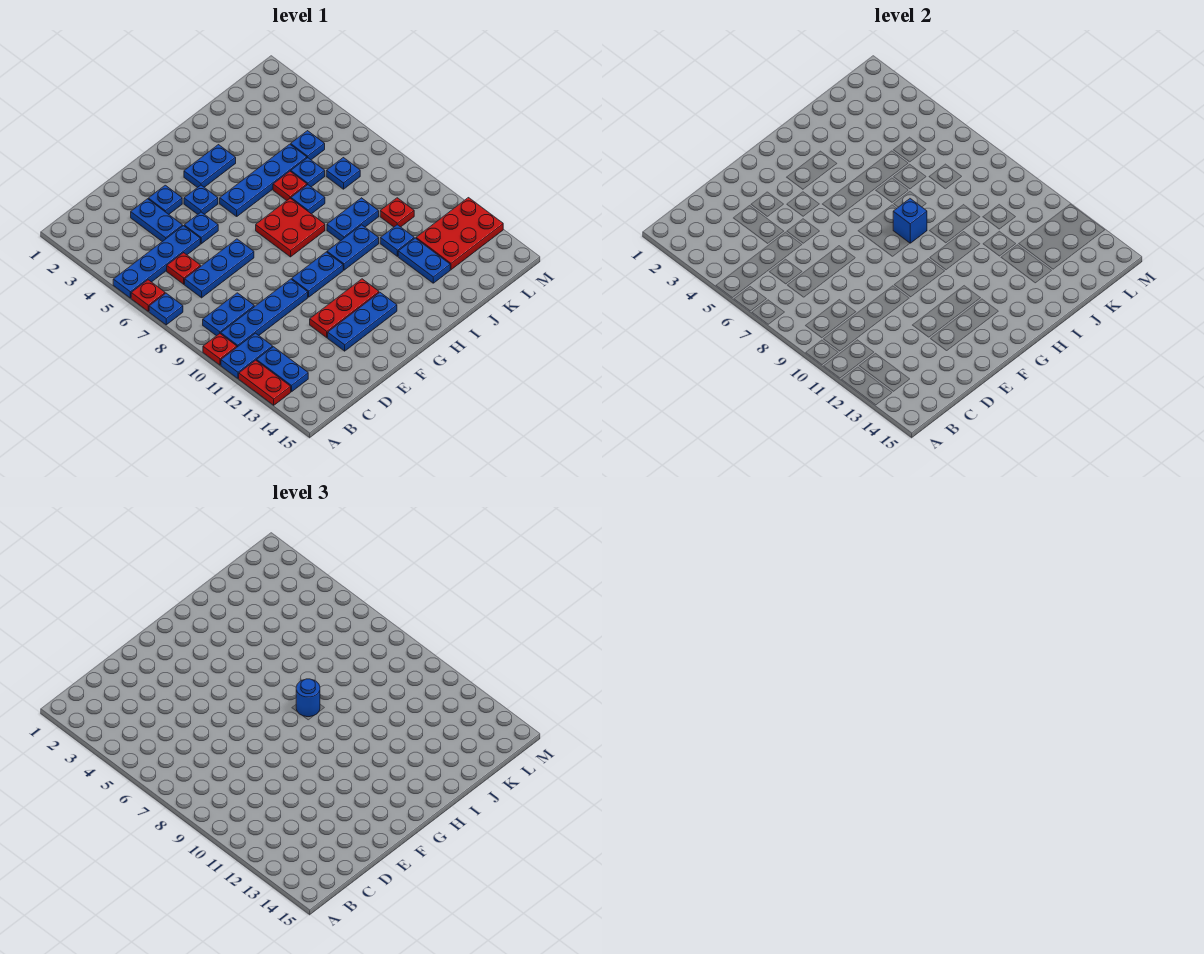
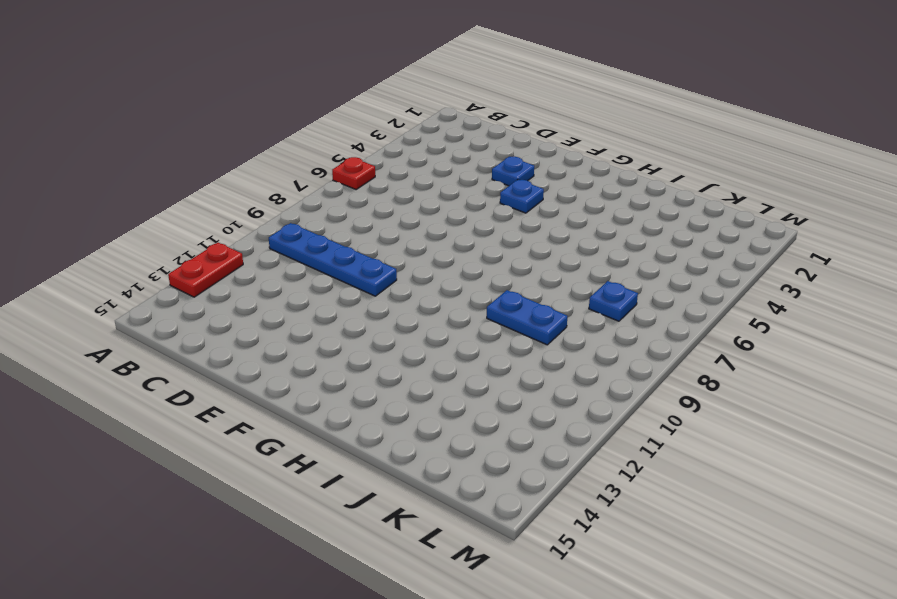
none -> blue plate A5:D5 level 1
none -> blue plate A7 level 1
none -> red plate A10 level 1
none -> blue plate A11:B11 level 1

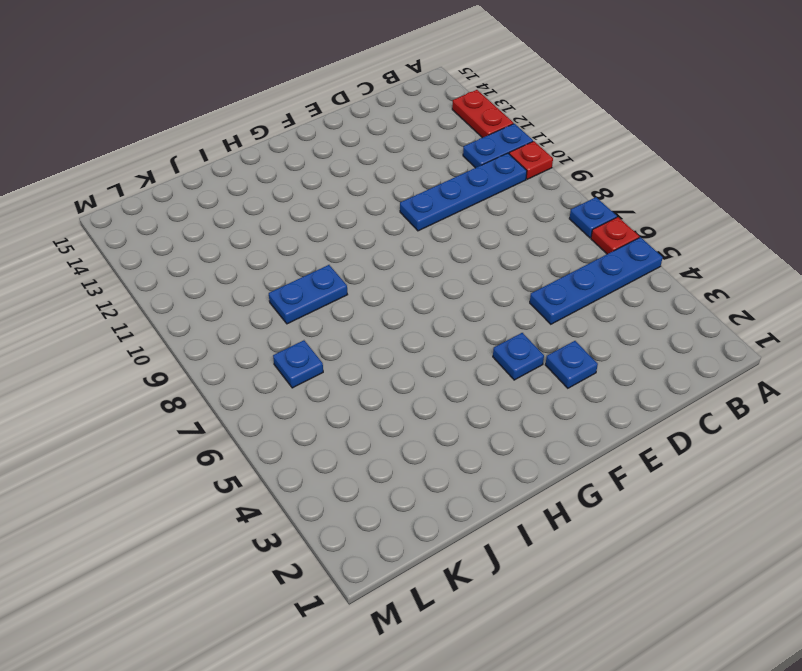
none -> blue plate B9:C9 level 1
none -> blue plate B12:B13 level 1
none -> red plate C6 level 1
none -> blue plate C7:E7 level 1

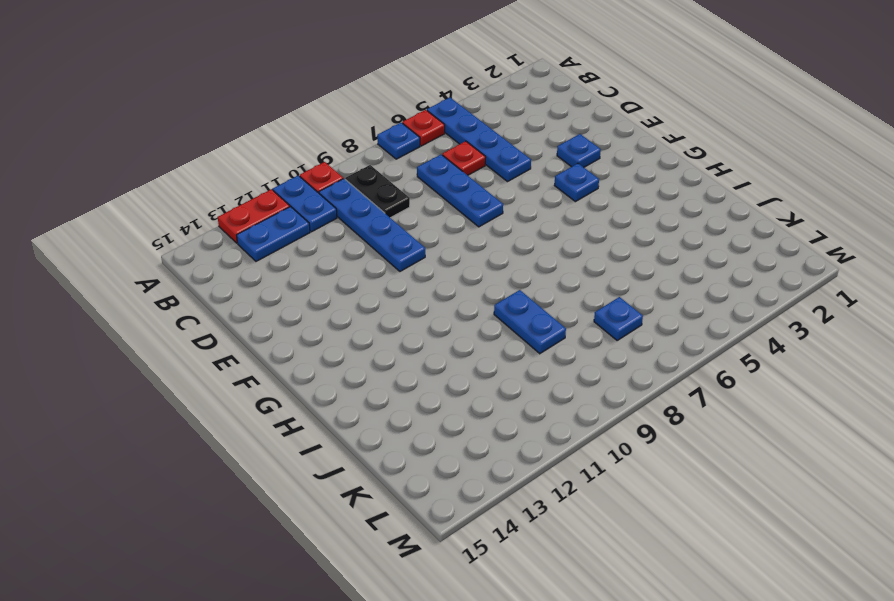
black plate B9:C9 level 1 -> blue plate B9:C9 level 1
none -> blue plate D3:D4 level 1
none -> blue plate E5 level 1
none -> red plate E12:G12 level 1
none -> blue plate E13:G13 level 1

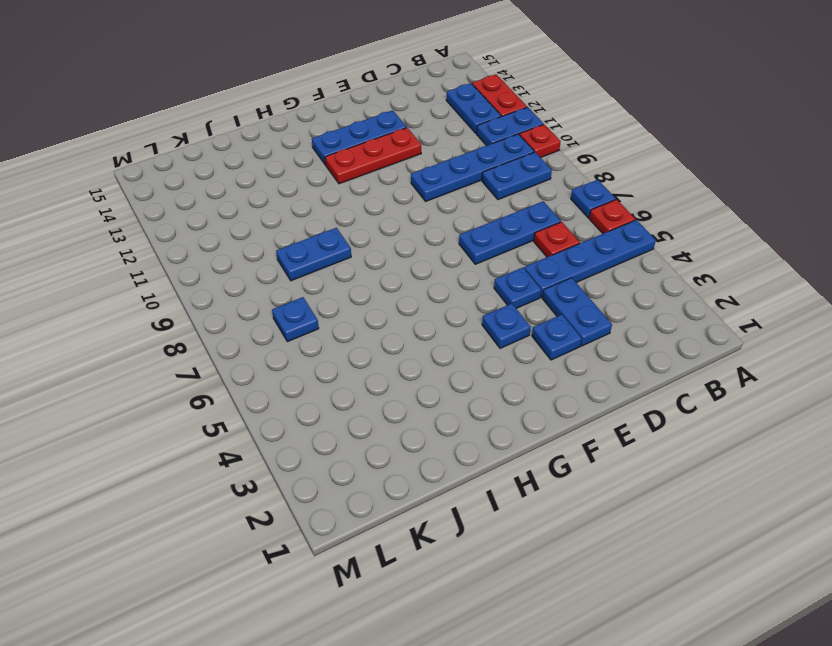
none -> blue plate F10:G10 level 1
none -> blue plate G3:H3 level 1
none -> blue plate G5:J5 level 1
none -> red plate G7:H8 level 1

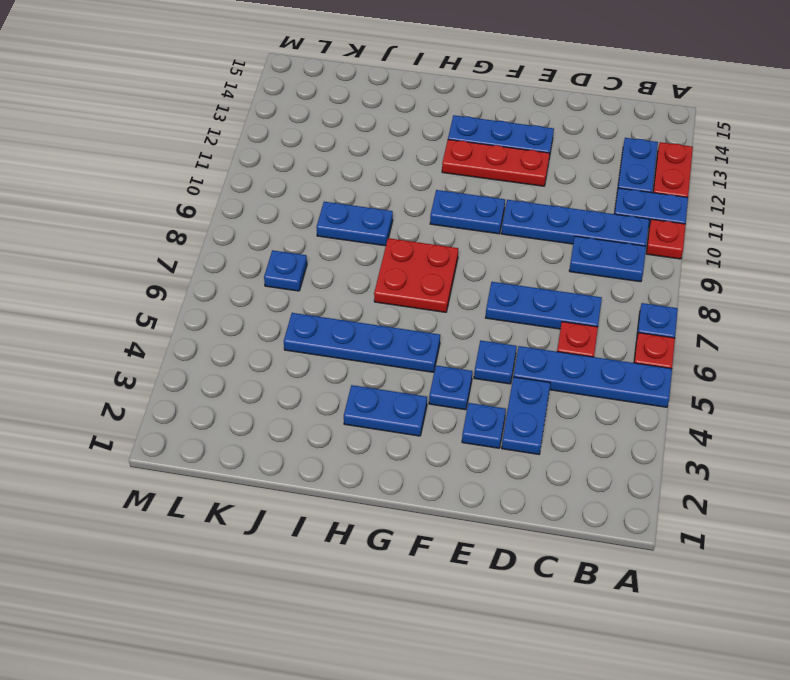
none -> blue plate H10:I10 level 1
none -> red plate I6 level 1
none -> blue plate I7 level 1
none -> blue plate J6 level 1

